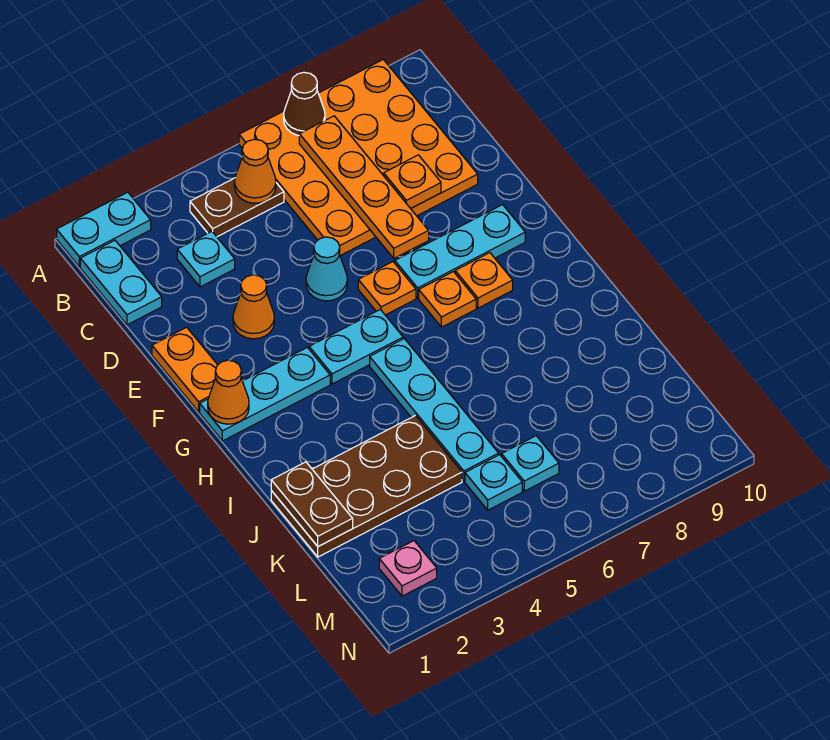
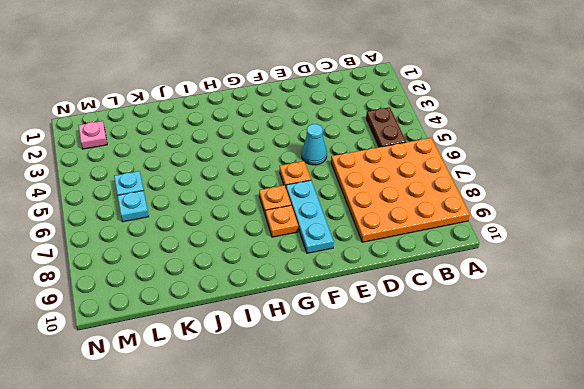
none -> cyan plate A1:A2 level 1
none -> cyan plate B1:C1 level 1
none -> cyan plate C3 level 1

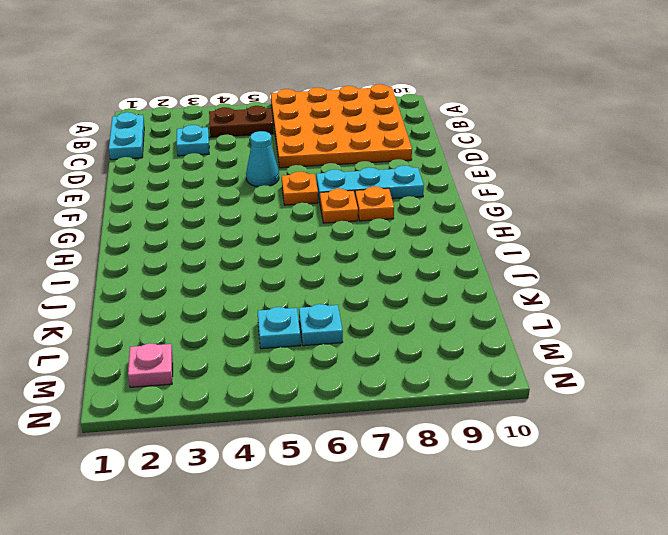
none -> cyan plate A1:A2 level 1
none -> orange plate E1:F1 level 1
none -> orange cone E3 level 1

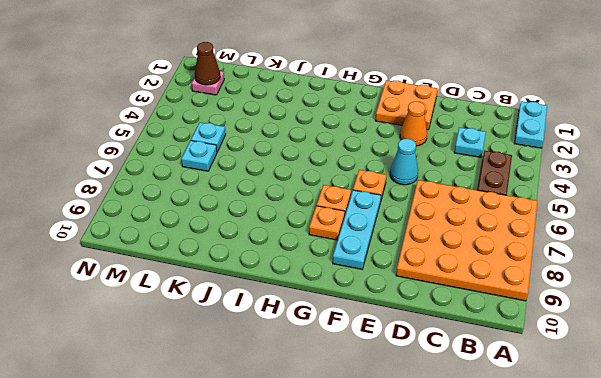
orange plate E1:F2 level 1 -> orange plate E1:F1 level 1
brown cone M2 level 2 -> brown cone A7 level 2
none -> cyan plate B1:C1 level 1
none -> cyan plate G1:G3 level 1
none -> cyan plate G4:G5 level 1

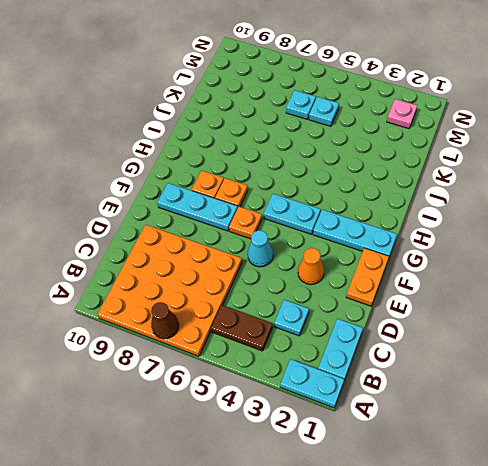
none -> cyan plate H5:K5 level 1
none -> brown plate J1:K4 level 1
none -> orange cone B5 level 2

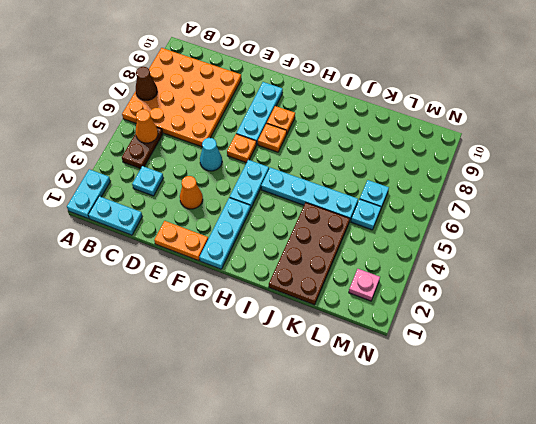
none -> orange plate B7:E7 level 2
none -> orange plate D8 level 2
none -> orange cone G1 level 2

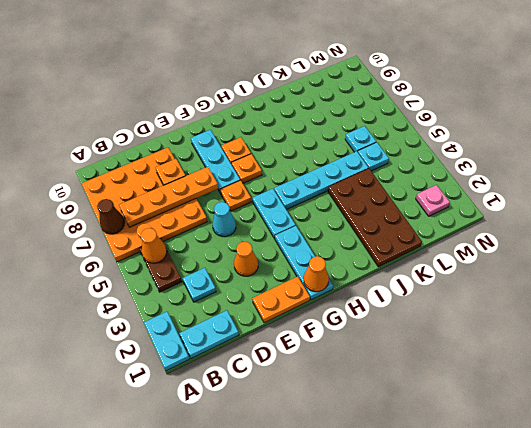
none -> brown plate J1:K1 level 2

